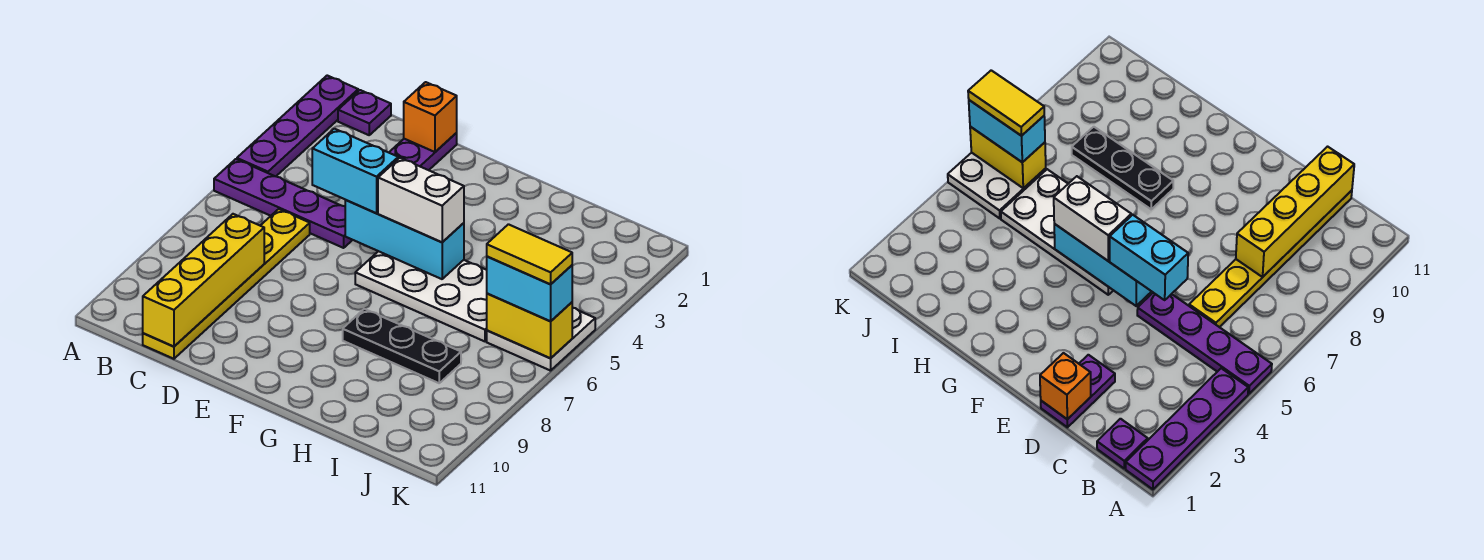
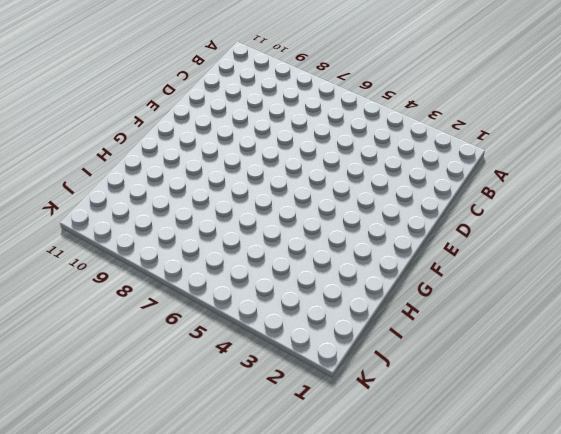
none -> purple plate A1:A4 level 1
none -> purple plate A5:D5 level 1
none -> purple plate B1 level 1

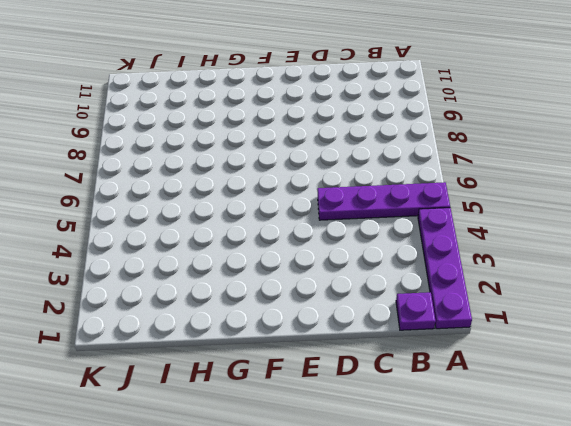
none -> yellow plate C6:C11 level 1
none -> purple plate D1:D2 level 1
none -> white plate F5:I6 level 1

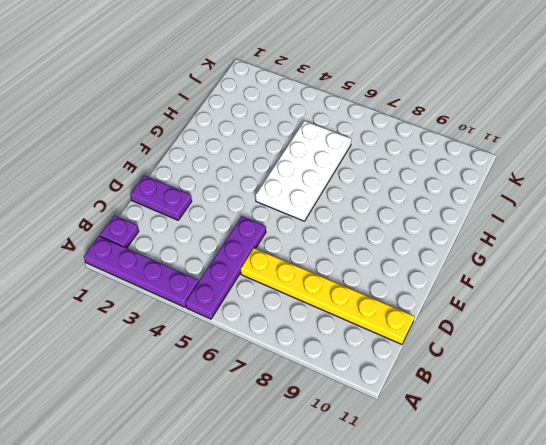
none -> black plate G8:I8 level 1
none -> white plate J5:K6 level 1
none -> yellow brick C8:C11 level 2

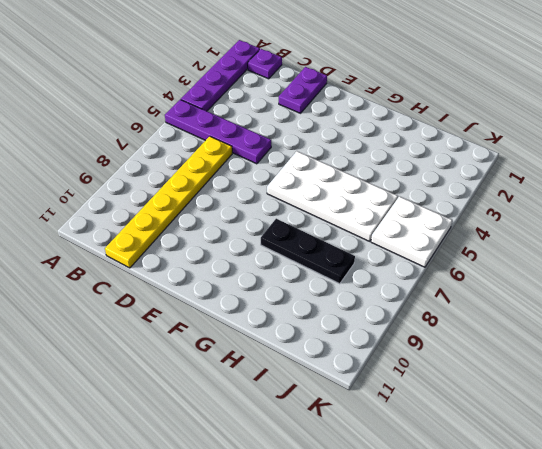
none -> yellow brick C8:C11 level 2
none -> orange brick D1 level 2
none -> cyan brick E5:G5 level 2

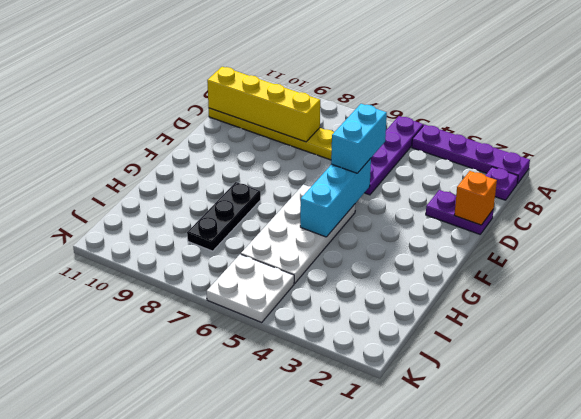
none -> yellow brick J6:K6 level 2
none -> white brick F5:G5 level 3
none -> cyan brick J6:K6 level 3

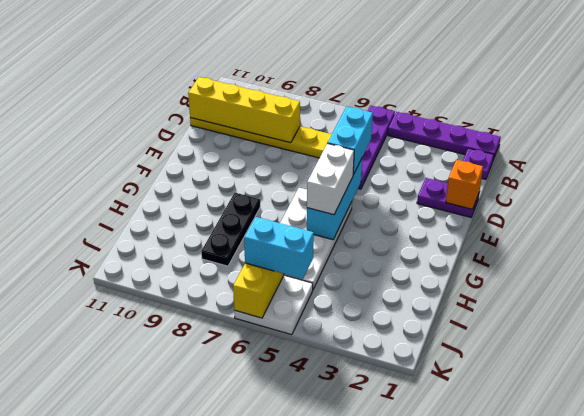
cyan brick J5:J6 level 3 -> cyan brick J6:K6 level 3
none -> yellow tile J6:K6 level 4

